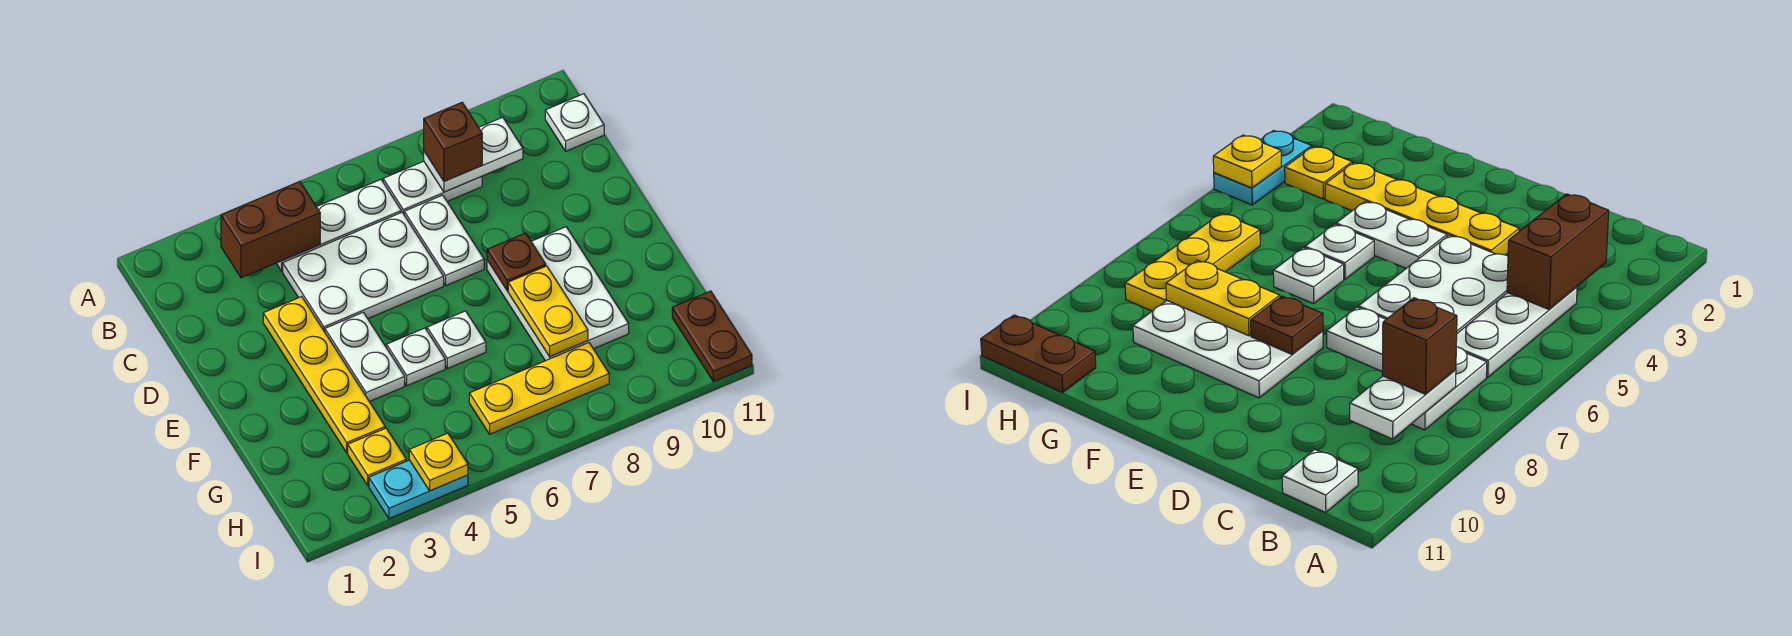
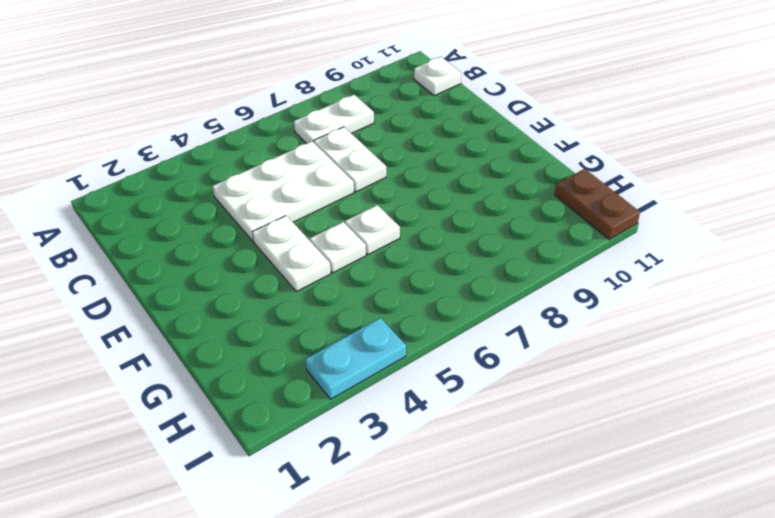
none -> white plate B4:B6 level 1
none -> yellow plate D3:G3 level 1
none -> white plate E8:G9 level 1

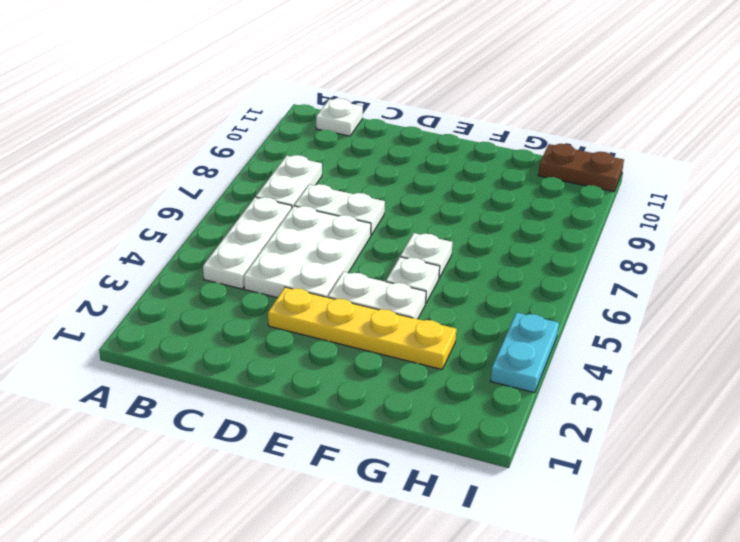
none -> white plate E8:G9 level 1
none -> yellow plate H3 level 1
none -> yellow plate H6:H8 level 1

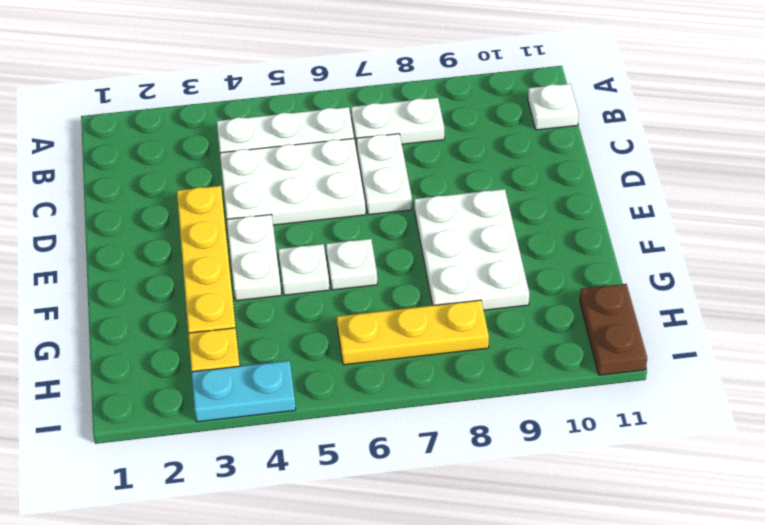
none -> brown brick B3:B4 level 2
none -> white plate B8:B9 level 2
none -> brown plate E8 level 2

